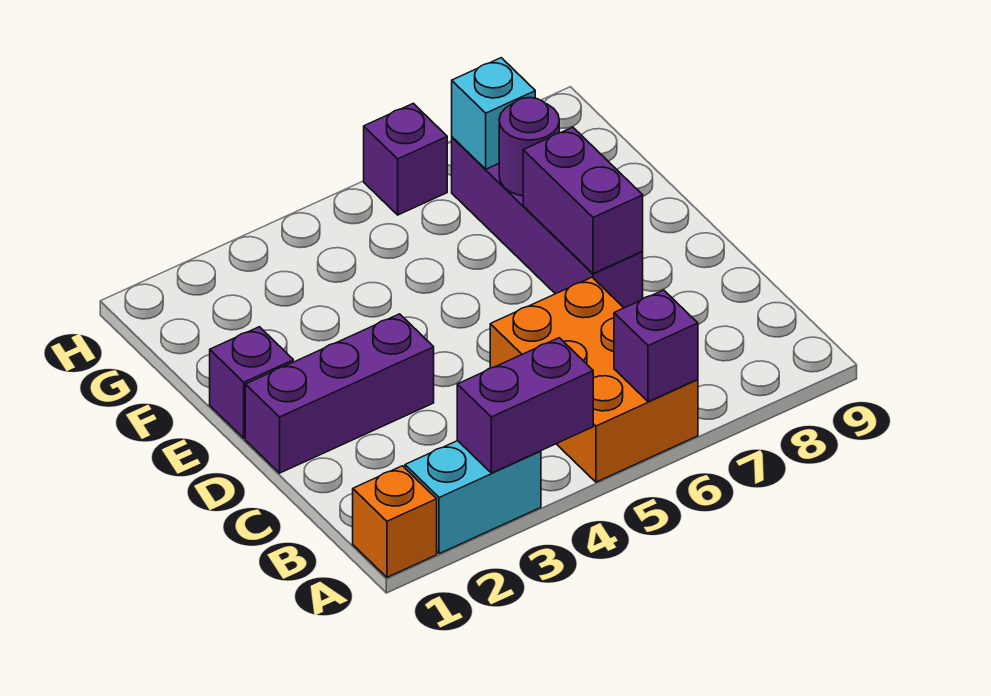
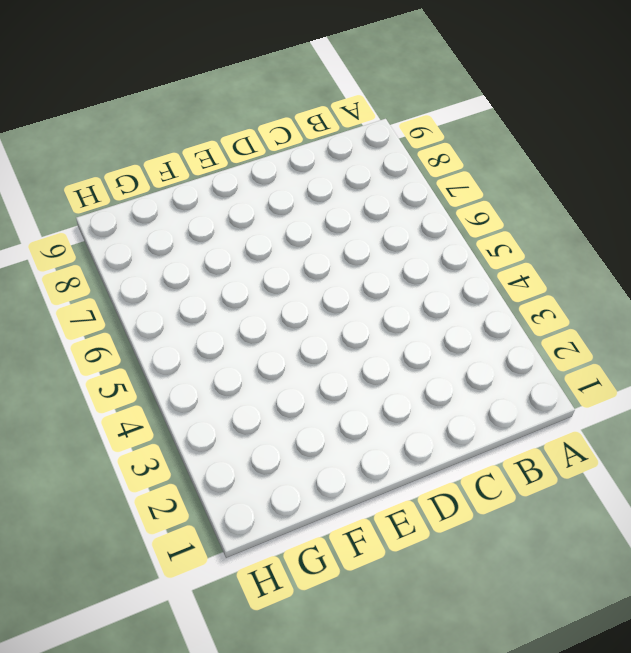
none -> orange brick A1 level 1
none -> cyan brick A2:A3 level 1
none -> orange brick A5:C6 level 1

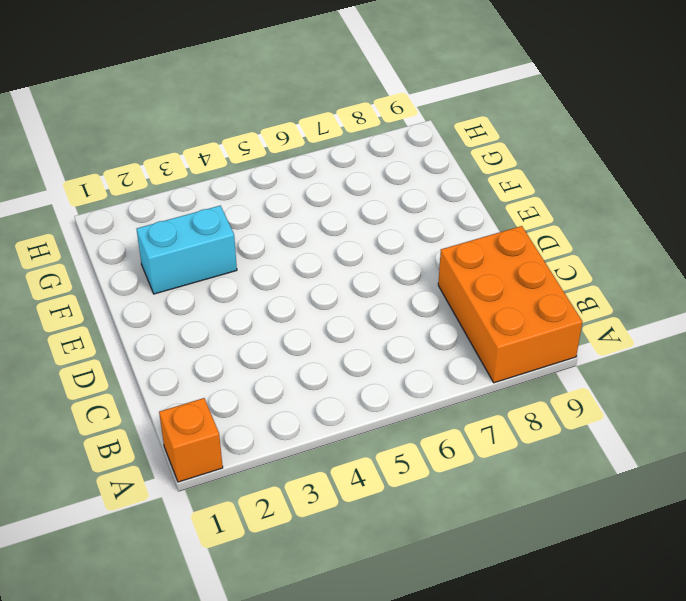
orange brick A8:C9 level 1 -> orange brick A5:C6 level 1
cyan brick F2:F3 level 1 -> cyan brick A2:A3 level 1
none -> purple brick D1:D3 level 1
none -> purple brick D7:G7 level 1
none -> purple brick E1 level 1

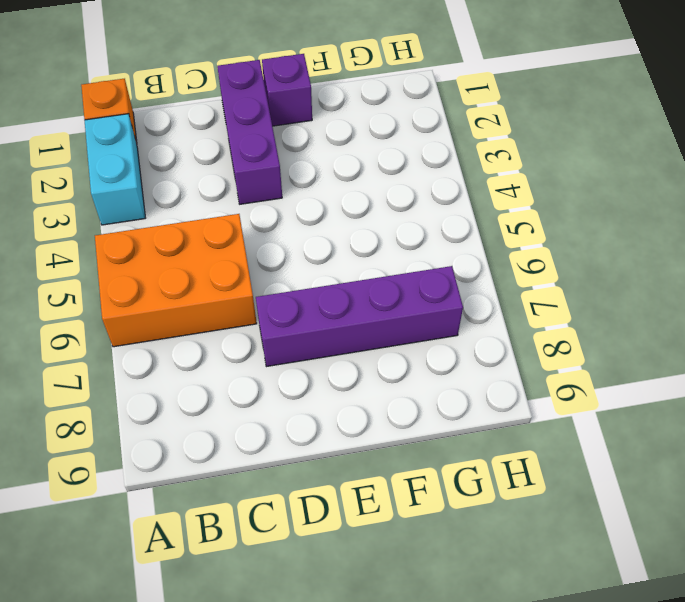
none -> purple brick H6 level 1
none -> purple brick A3:A4 level 2
none -> purple brick A6 level 2

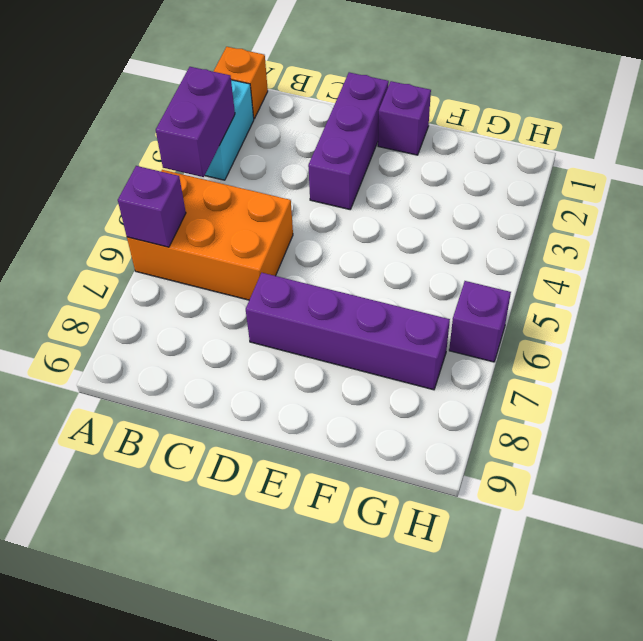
none -> purple brick D7:E7 level 2
none -> purple round brick F7 level 2
none -> cyan brick G7 level 2

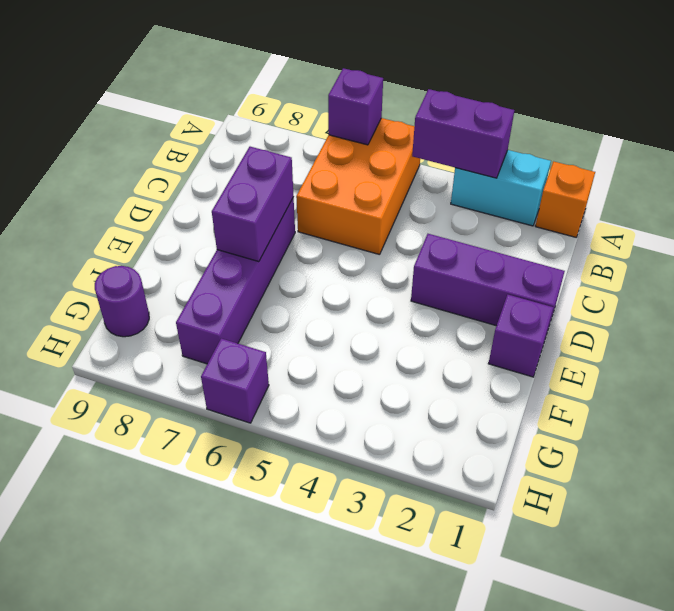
purple round brick G9 level 1 -> purple round brick F7 level 2
none -> cyan brick G7 level 2

